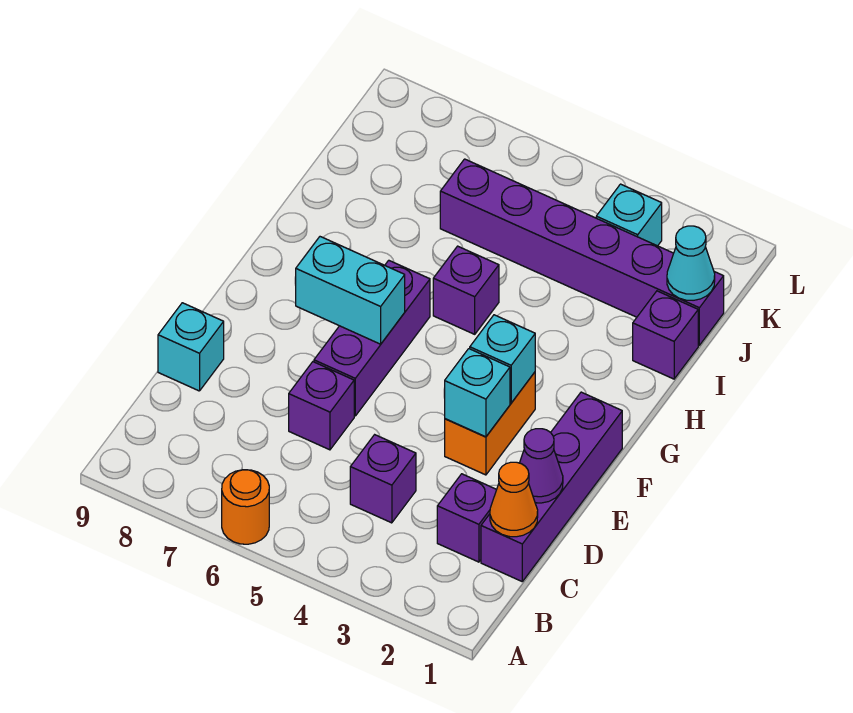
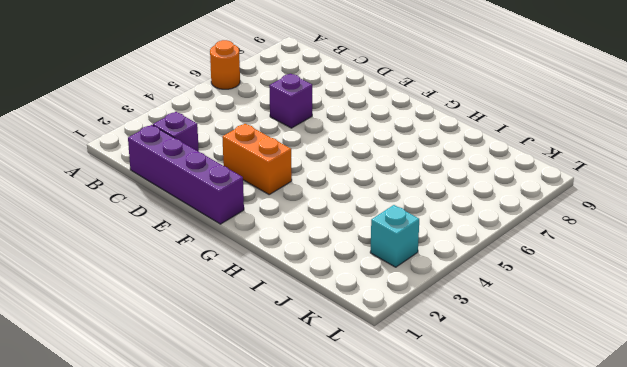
none -> purple brick C4 level 1
none -> cyan brick D9 level 1
none -> purple brick E6:G6 level 1

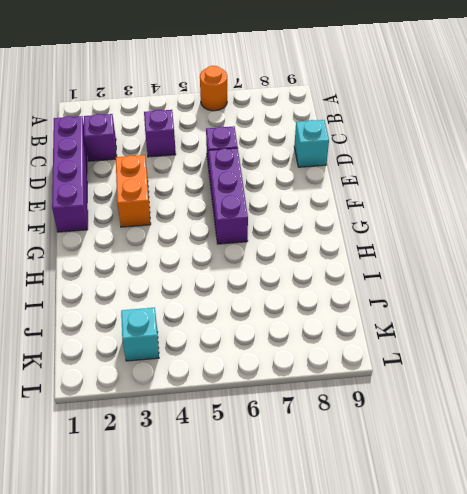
none -> purple brick H5 level 1
none -> purple brick I1 level 1
none -> purple brick J1:J6 level 1

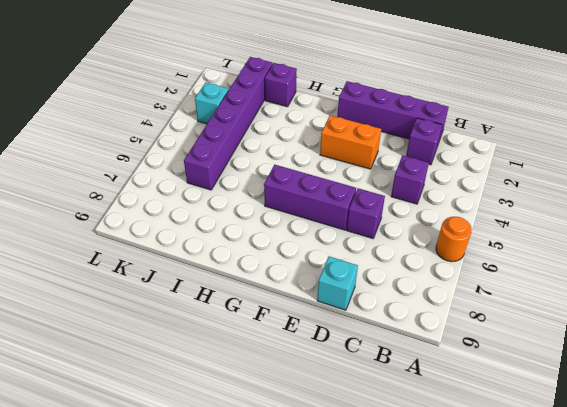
none -> purple brick H5 level 1
none -> orange cone C1 level 2
none -> purple cone D1 level 2

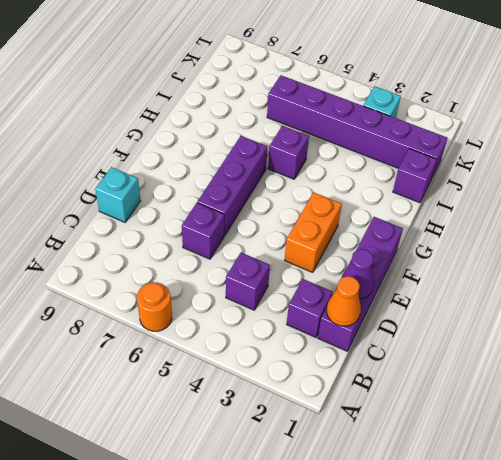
none -> cyan brick E3 level 2
none -> cyan brick F3 level 2
none -> cyan brick F6:F7 level 2

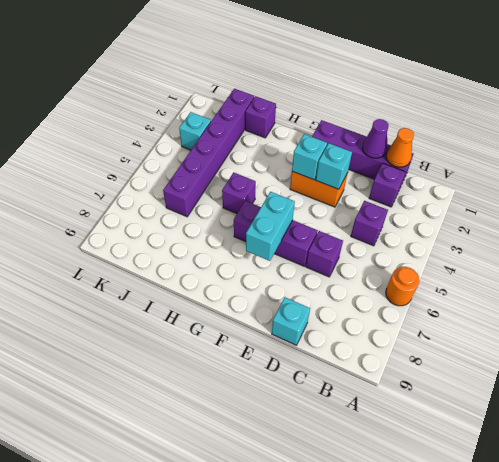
none -> cyan cone J1 level 2

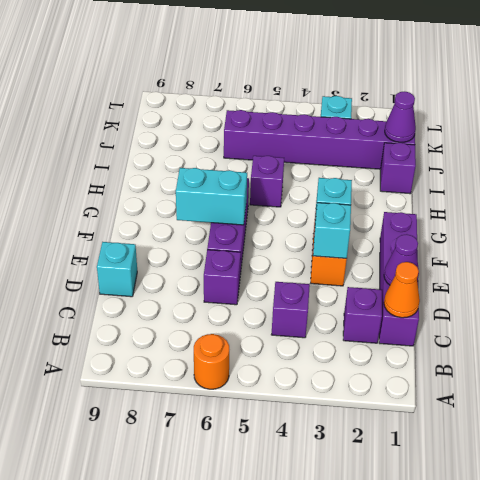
purple cone J1 level 2 -> cyan cone J1 level 2

